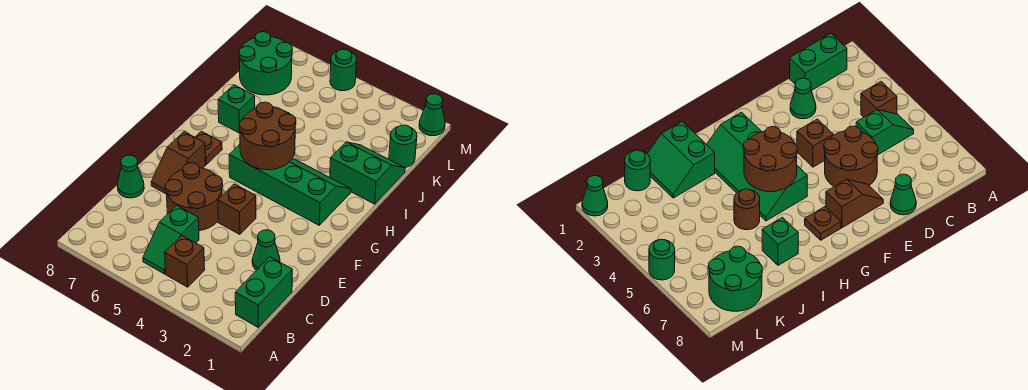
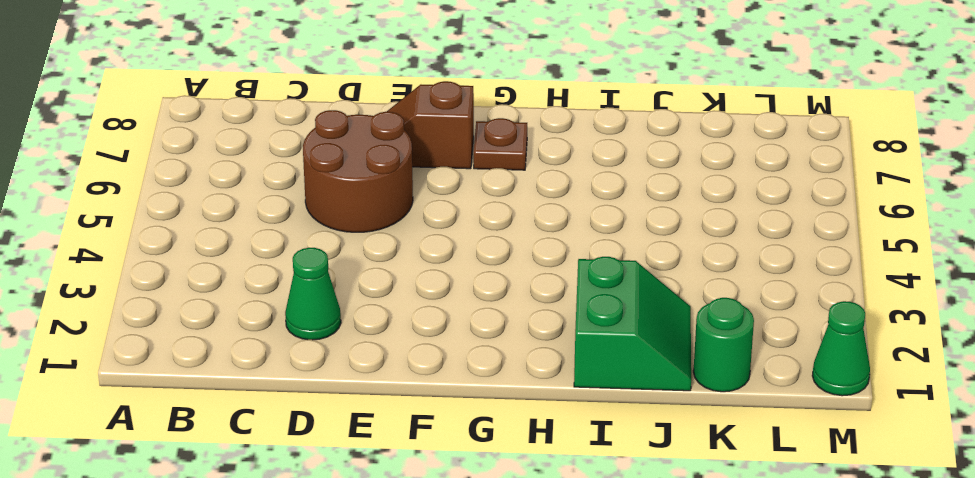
none -> green brick B1:C1 level 1
none -> brown brick B4 level 1
none -> green slope B5:C5 level 1 top C

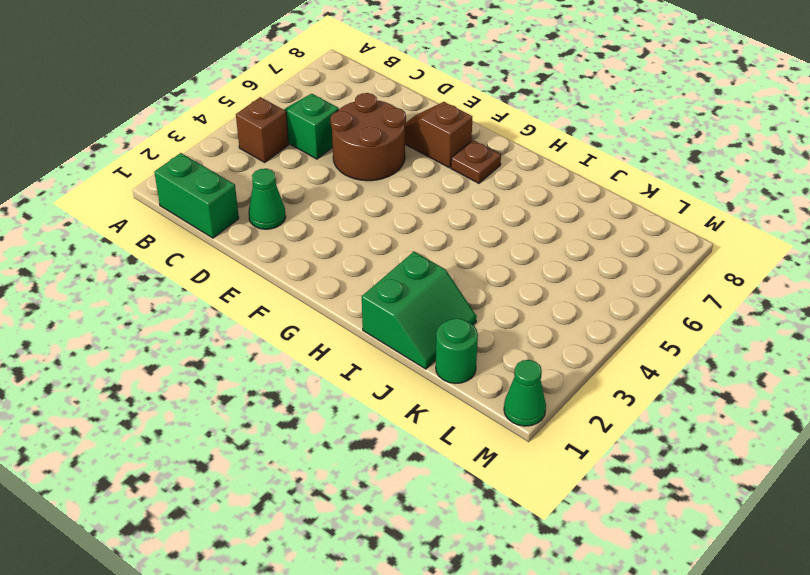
none -> green cone D8 level 1
none -> brown brick E4 level 1
none -> green slope G2:H5 level 1 top G

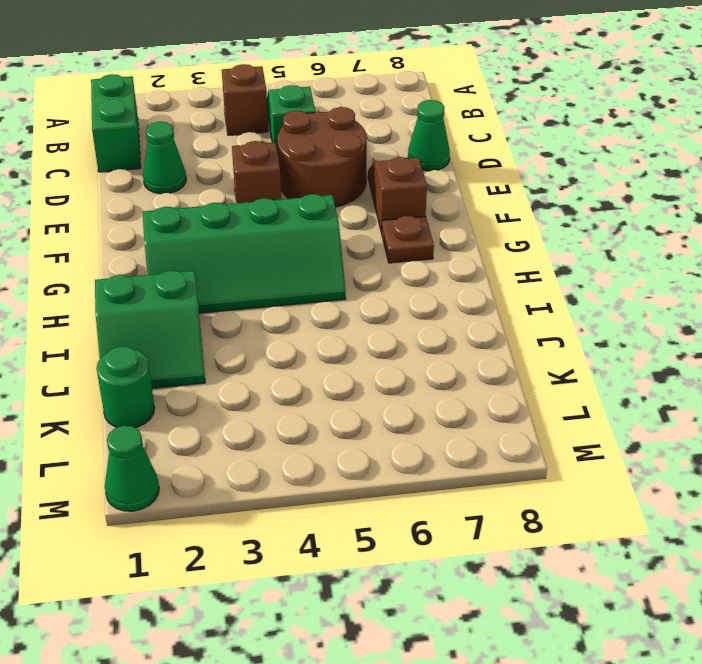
none -> brown round brick I5 level 1
none -> green brick I7 level 1
none -> green round brick K7:L8 level 1

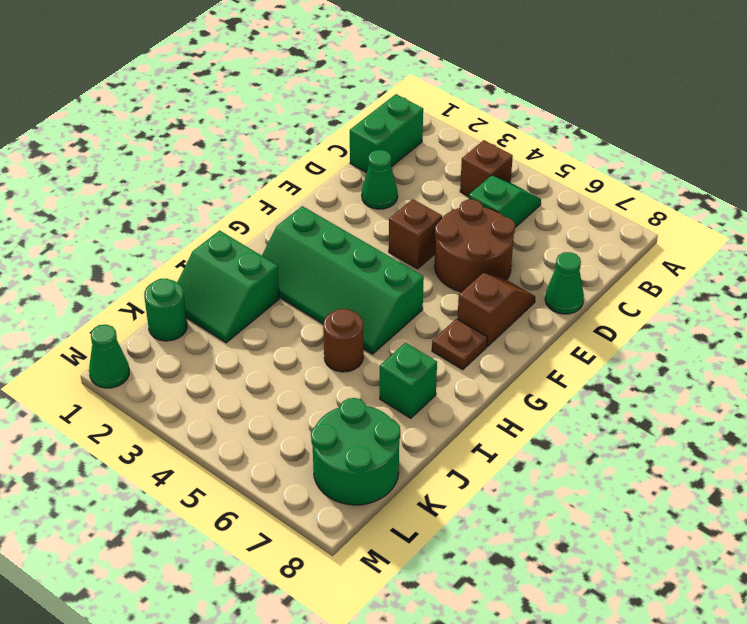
none -> green round brick M5 level 1
none -> brown round brick G4:H5 level 2

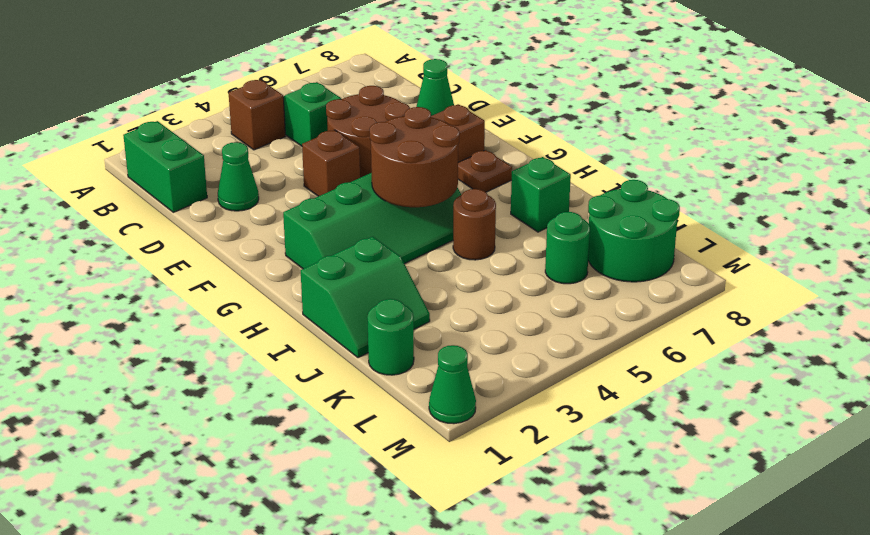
green round brick K6 level 1 -> green round brick M5 level 1

